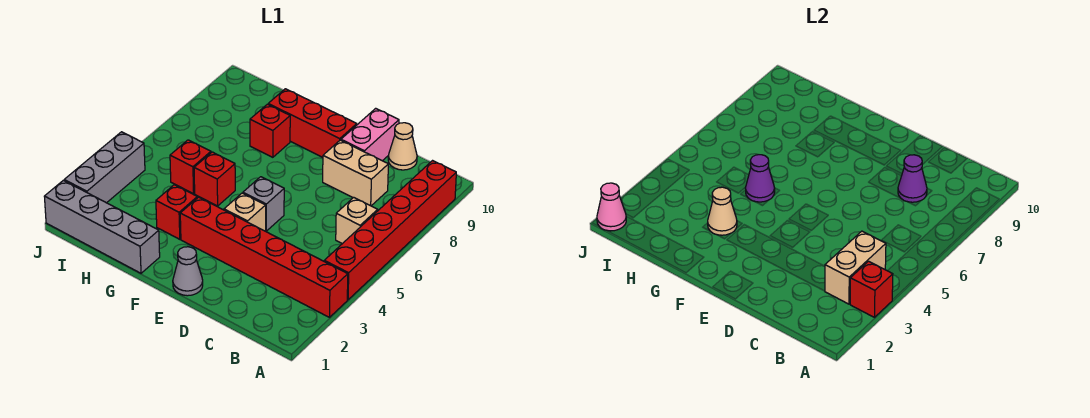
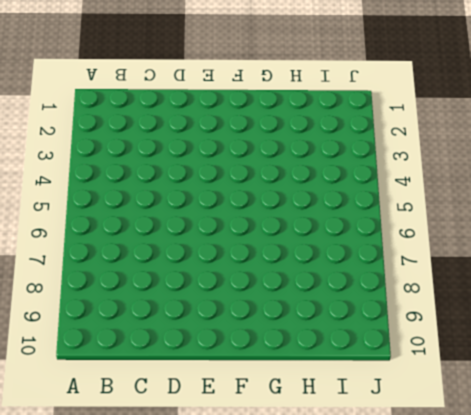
none -> red brick A3:F3 level 1
none -> red brick A4:A9 level 1
none -> tan brick B6 level 1

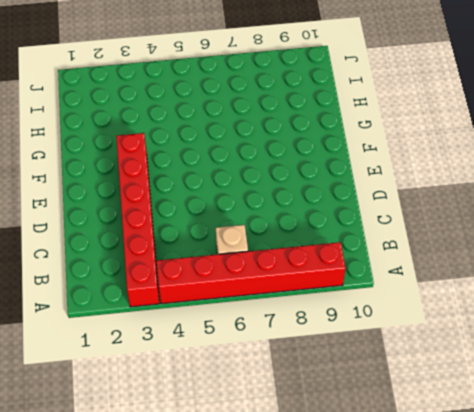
none -> tan brick C8:D8 level 1
none -> tan cone C10 level 1
none -> pink brick D9:D10 level 1

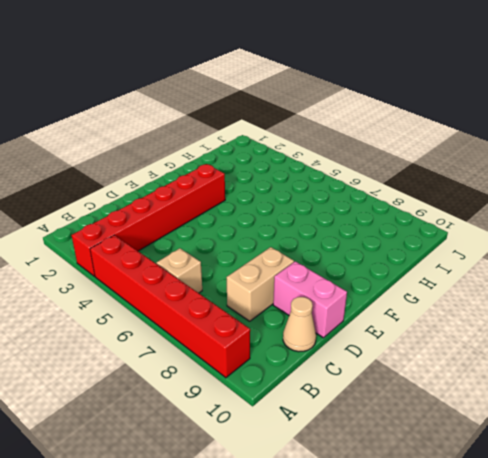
none -> grey cone E1 level 1
none -> tan brick E4 level 1
none -> grey brick E5 level 1

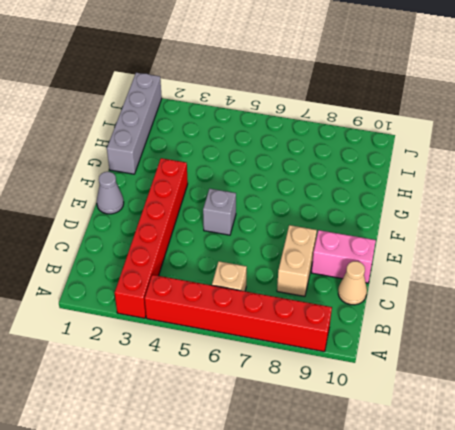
none -> tan brick E4 level 1
none -> red brick E9:G9 level 1
none -> red brick G3 level 1

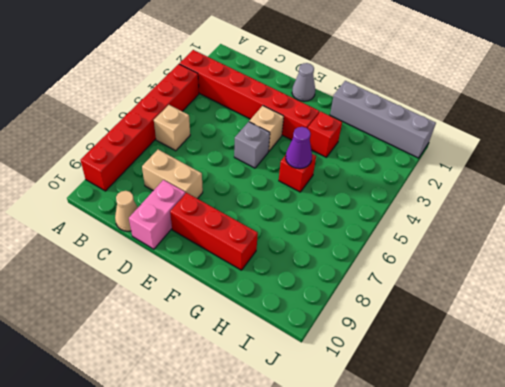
none -> red brick G8 level 1
none -> red brick H5 level 1
none -> grey brick J2:J4 level 1

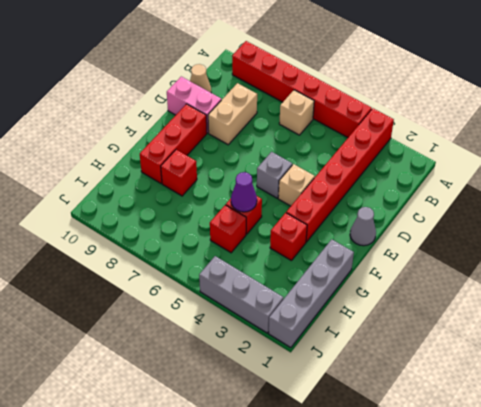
none -> red brick A3 level 2
none -> tan brick B3:B4 level 2
none -> purple cone C8 level 2

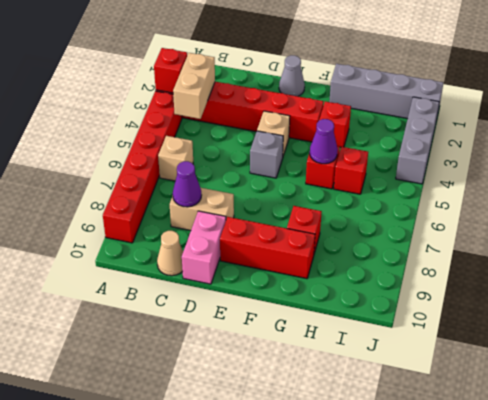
none -> tan cone G3 level 2
none -> pink cone J1 level 2

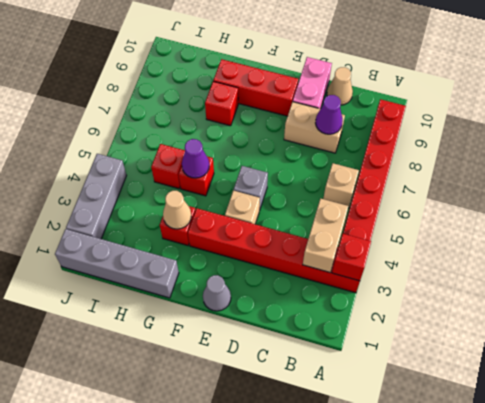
none -> pink cone J1 level 2

